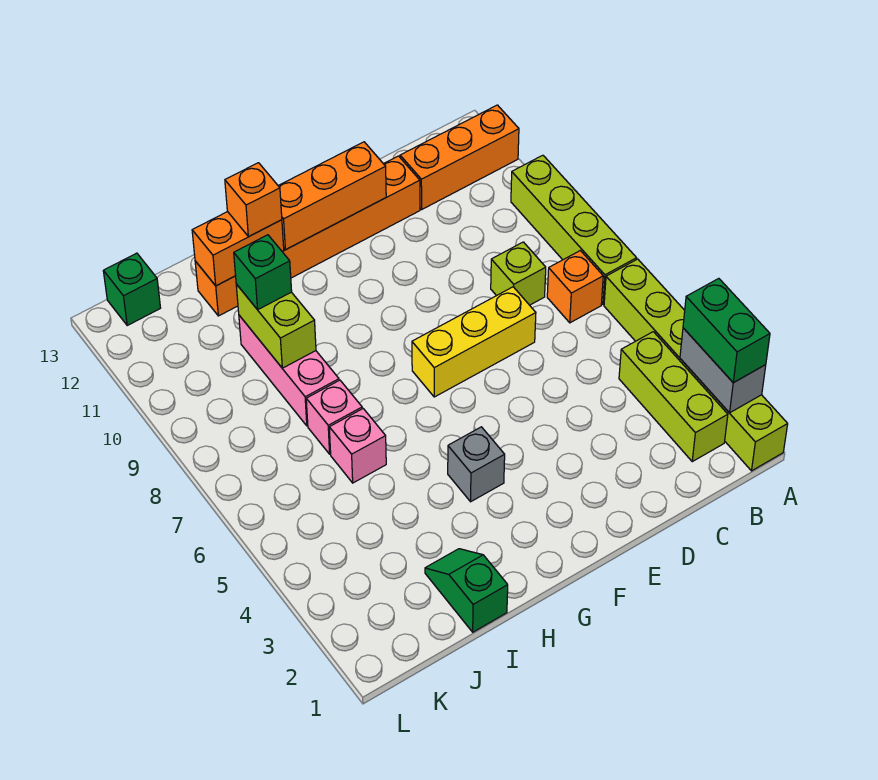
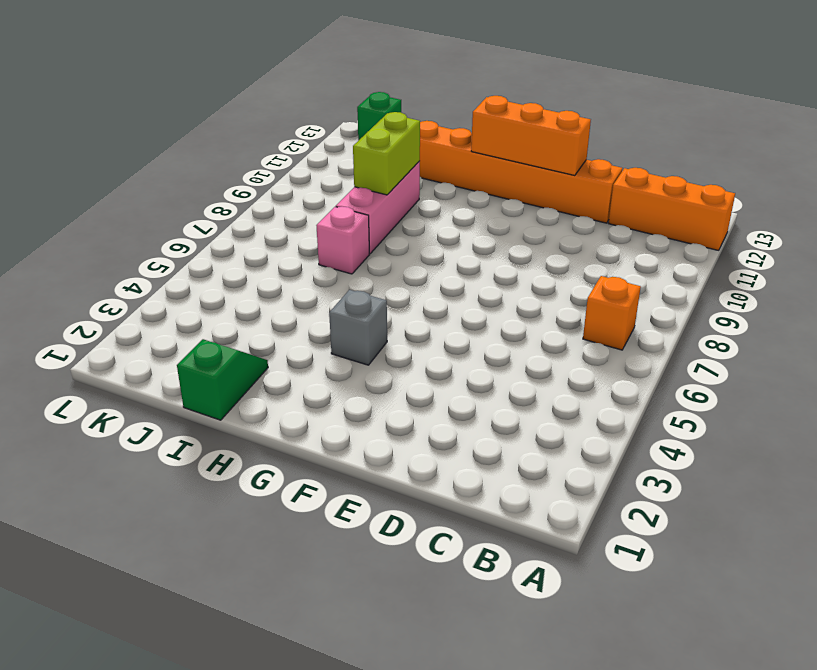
none -> lime brick A1:A6 level 1
none -> lime brick A7:A10 level 1
none -> lime brick B2:B4 level 1

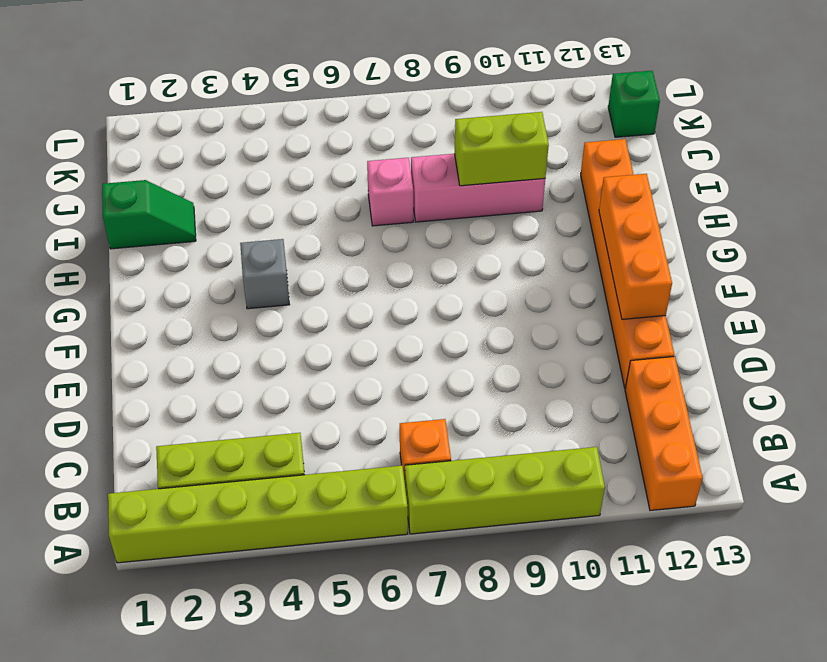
none -> lime brick C8 level 1
none -> yellow brick D7:F7 level 1
none -> pink brick I6 level 1

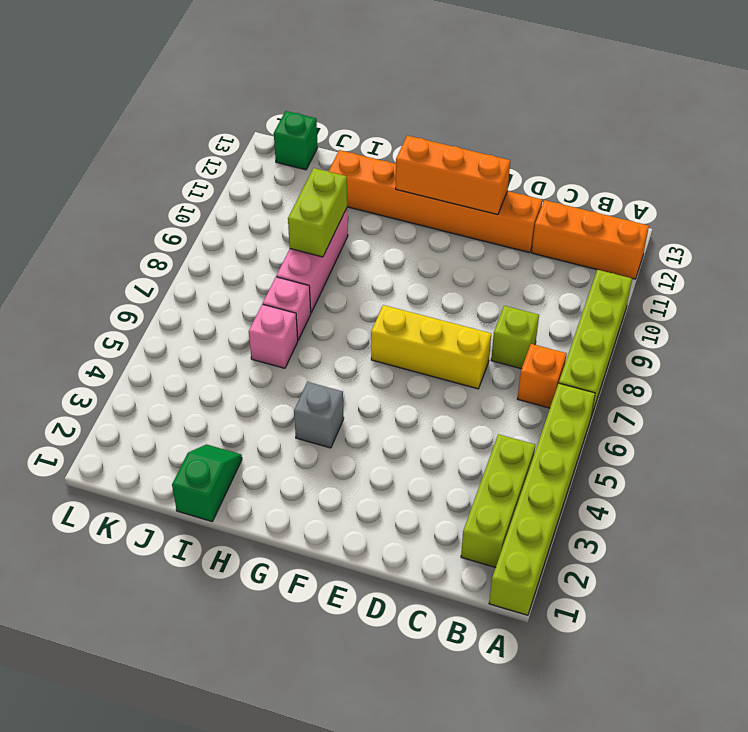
none -> grey brick A2:A3 level 2
none -> orange brick H12:I12 level 2
none -> green brick A2:A3 level 3

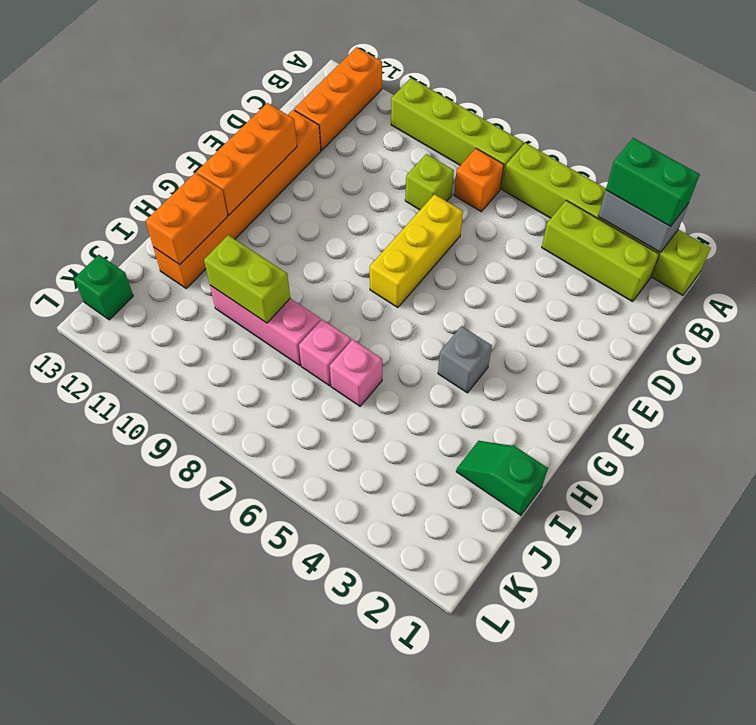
none -> orange brick H12 level 3
none -> green brick I10 level 3

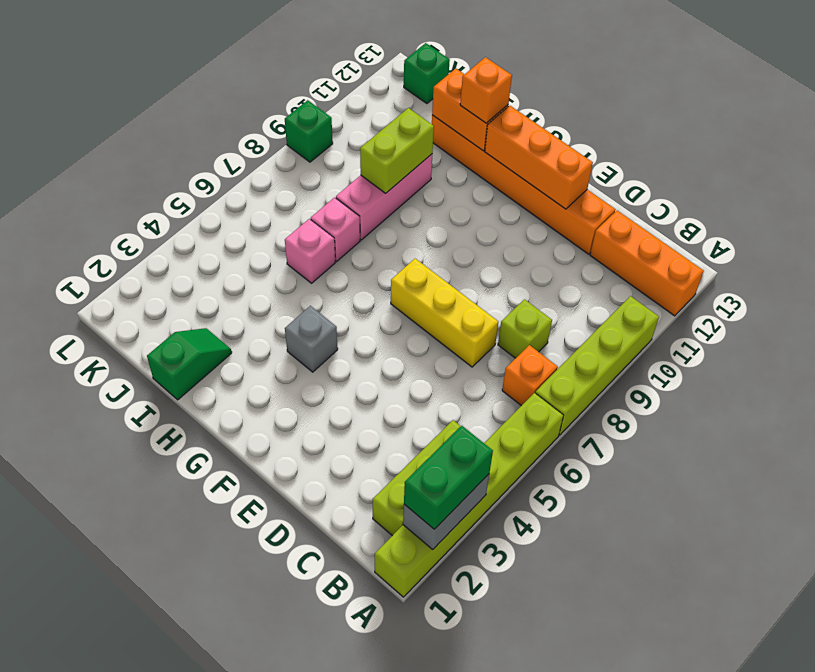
green brick L9 level 1 -> green brick I10 level 3

